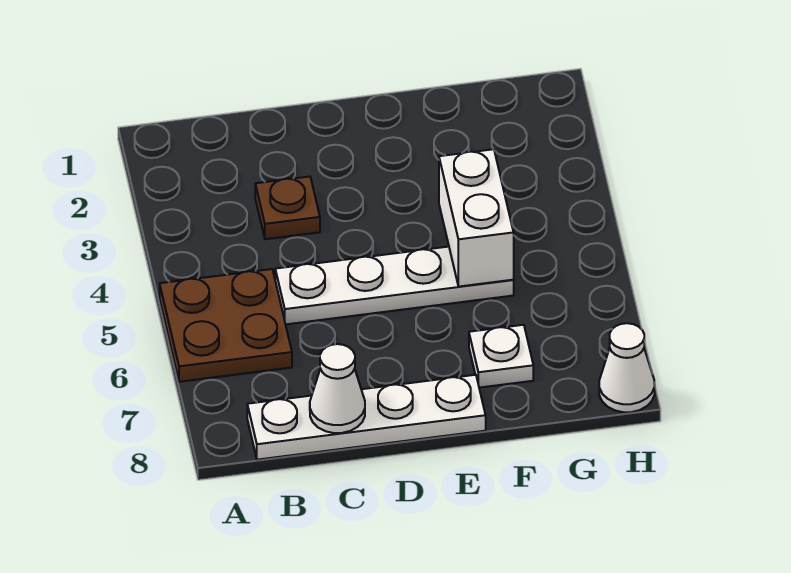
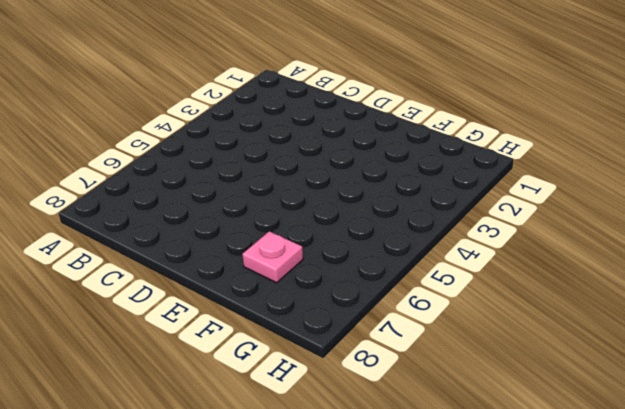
pink plate F7 level 1 -> white plate F7 level 1
none -> brown plate A5:B6 level 1
none -> white plate B8:E8 level 1

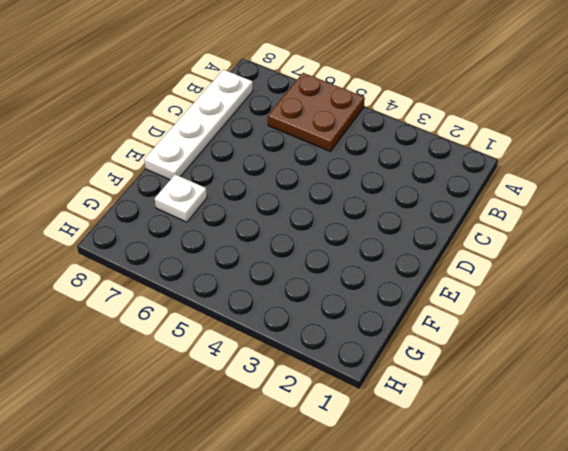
none -> brown plate C3 level 1
none -> white plate C5:F5 level 1

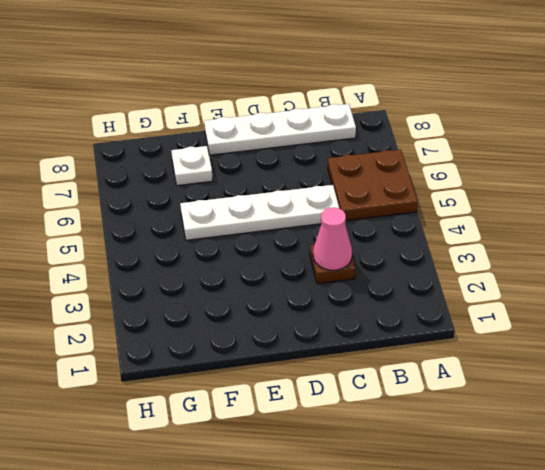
pink cone C3 level 2 -> none
none -> white cone H8 level 1
none -> white cone C8 level 2

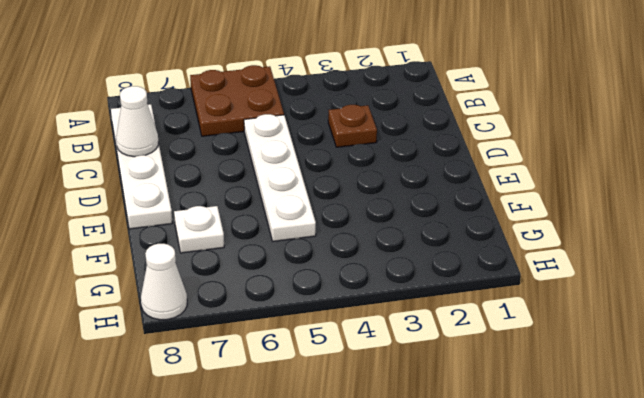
none -> white brick F4:F5 level 2

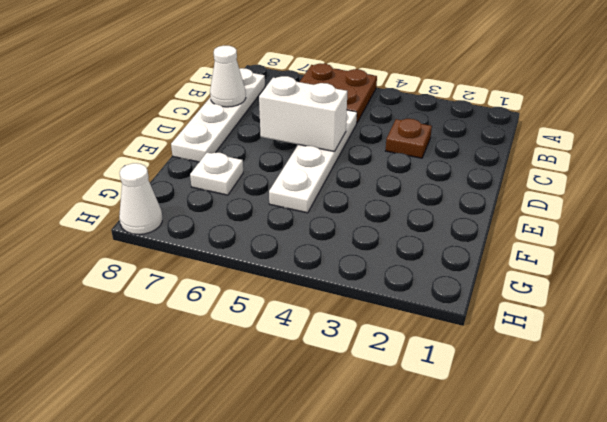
white brick D5:D6 level 2 -> white brick F4:F5 level 2

